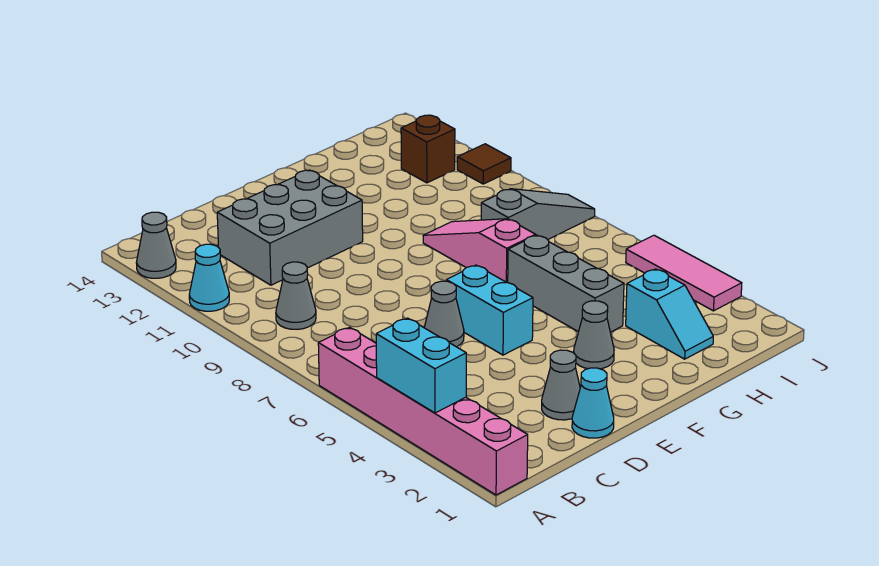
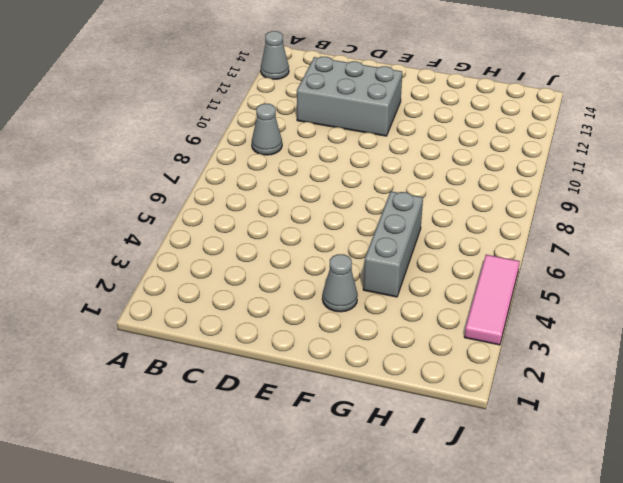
none -> pink brick A1:A6 level 1
none -> cyan cone A11 level 1
none -> cyan cone D1 level 1

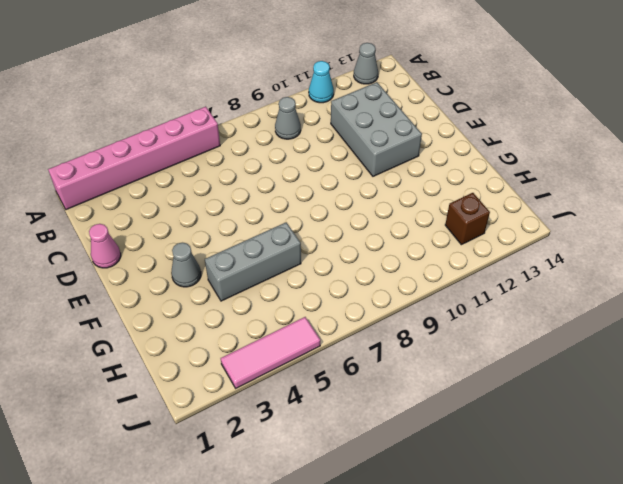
pink cone D1 level 1 -> cyan cone D1 level 1
none -> grey cone D2 level 1
none -> grey cone D6 level 1
none -> cyan brick E5:E6 level 1

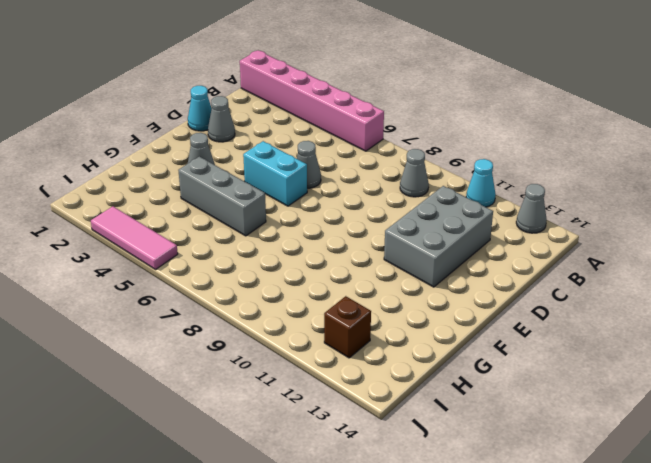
none -> pink slope G7:G9 level 1 top 7
none -> cyan slope H2:H3 level 1 top 3
none -> grey slope H8:J8 level 1 top H

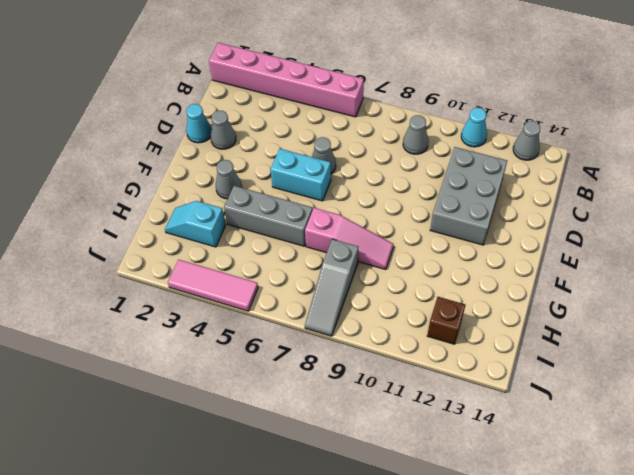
none -> brown tile J11 level 1
none -> cyan brick A3:A4 level 2

